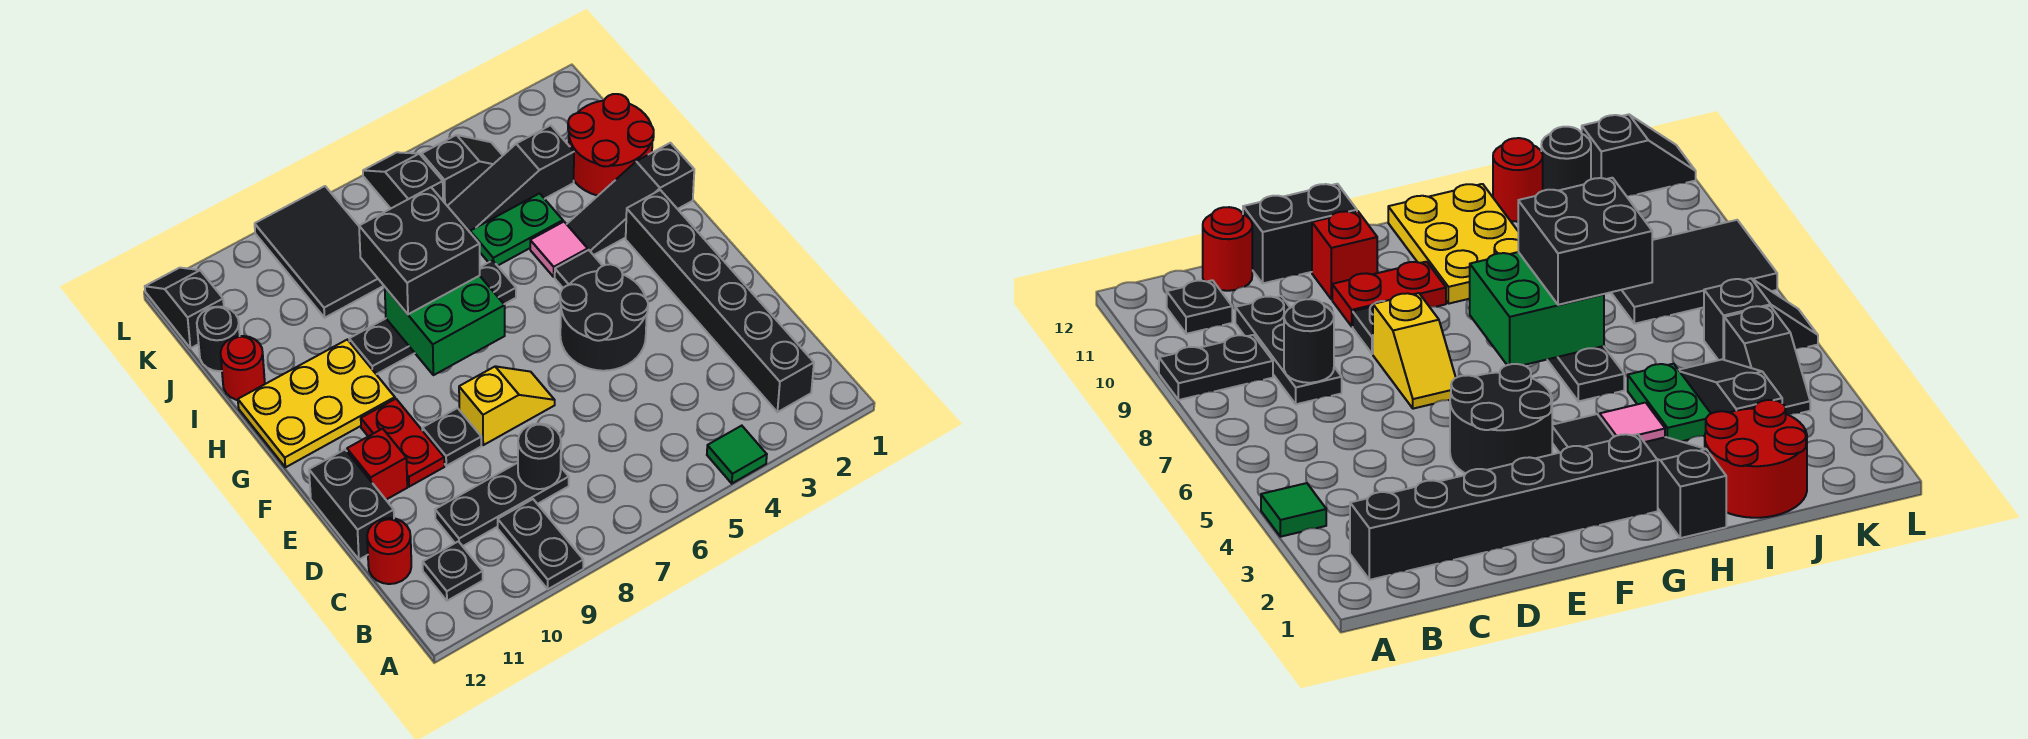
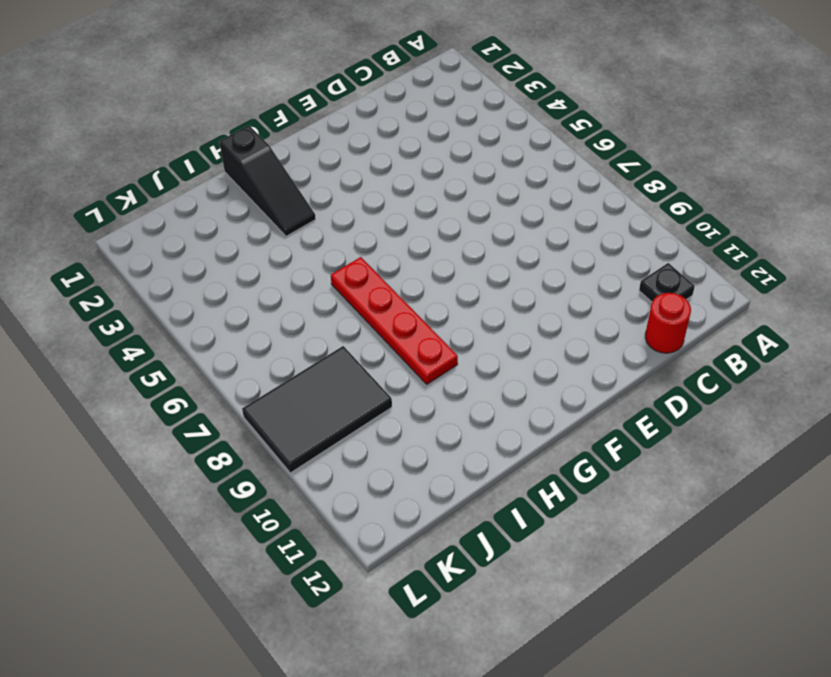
red plate H6:H9 level 1 -> black plate H6:H9 level 1
none -> green tile A4 level 1
none -> black plate A9:B9 level 1
none -> black brick B2:G2 level 1

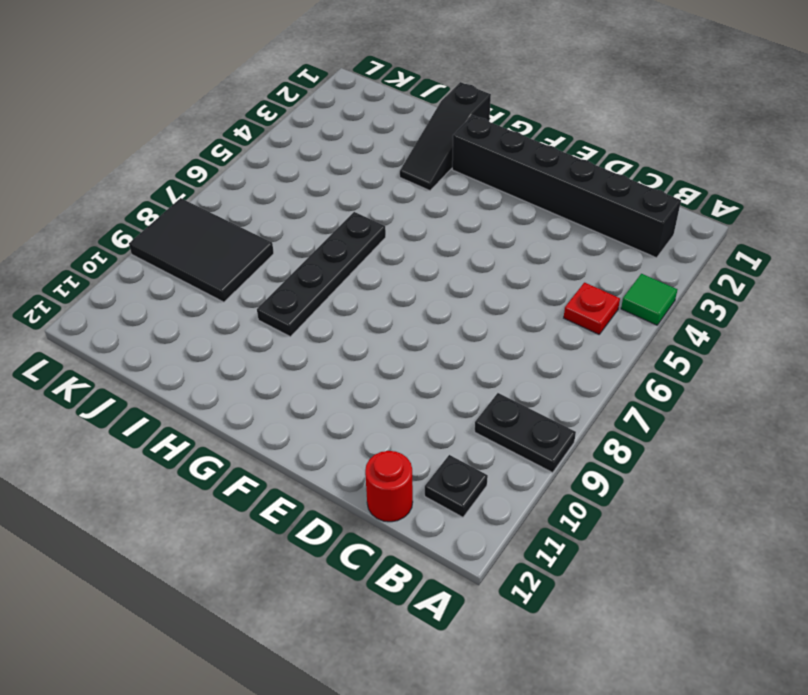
red plate B5 level 1 -> none
none -> black plate C8:C10 level 1
none -> black brick D12:E12 level 1
none -> black round brick E4:F5 level 1

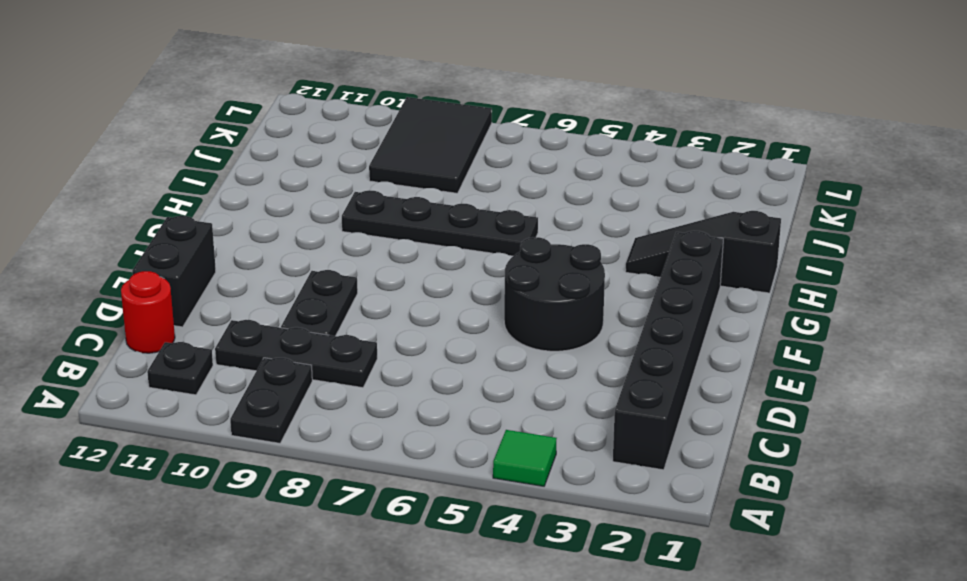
black plate D9:E9 level 1 -> black plate E9 level 1
none -> yellow slope E7:E8 level 1 top 8
none -> red plate E10:F10 level 1
none -> red brick E11 level 1

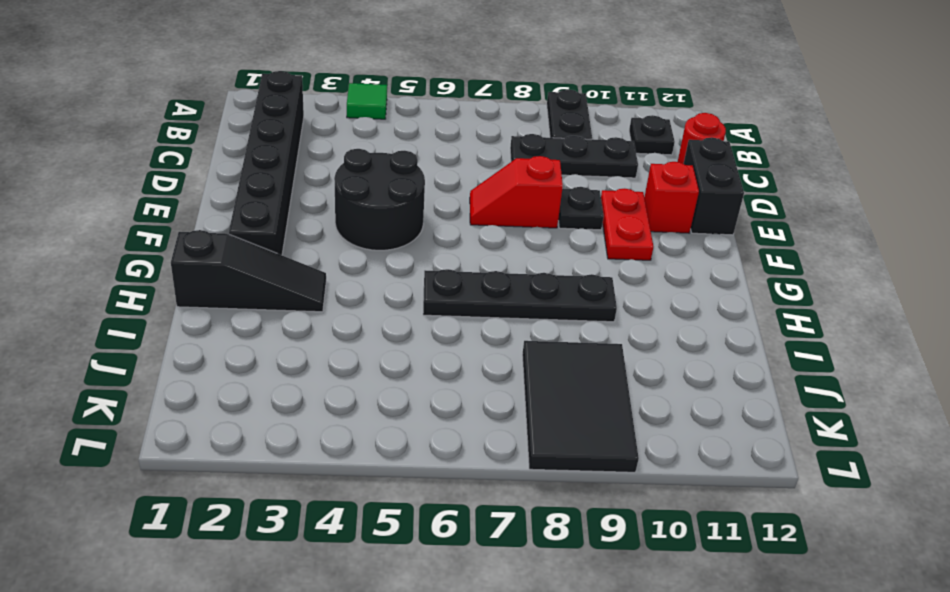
red slope E7:E8 level 1 top 8 -> yellow slope E7:E8 level 1 top 8
none -> black tile G4 level 1
none -> yellow plate G10:H12 level 1
none -> pink tile H4 level 1

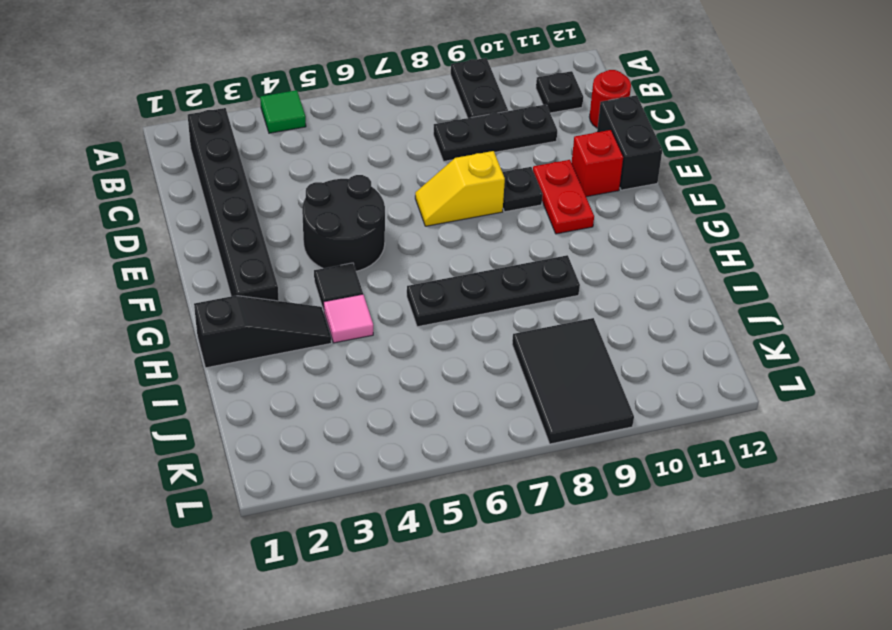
none -> yellow plate G10:H12 level 1
none -> red round brick I1:J2 level 1
none -> green plate I4:I5 level 1

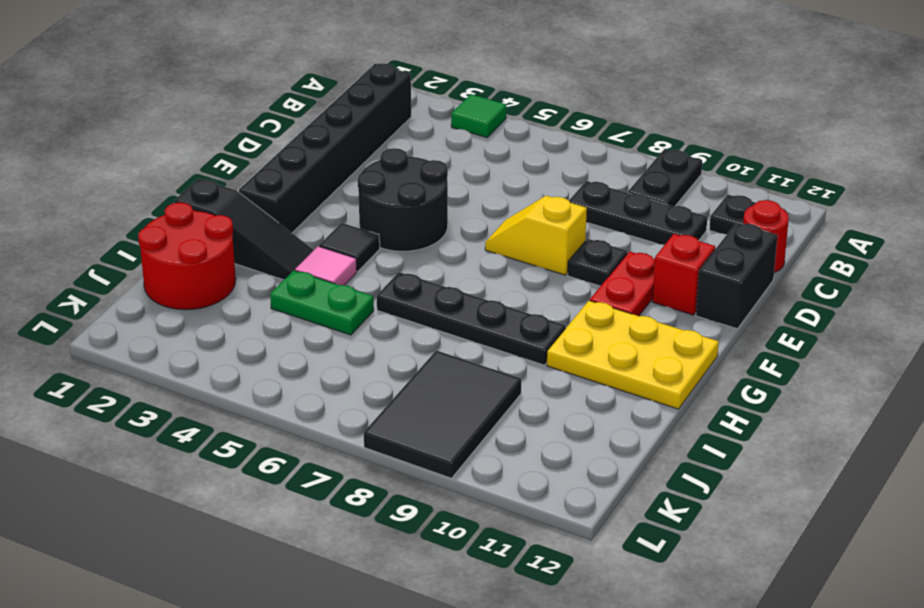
none -> red round brick I12 level 1
none -> black slope J3:J5 level 1 top 3
none -> black round brick J12 level 1

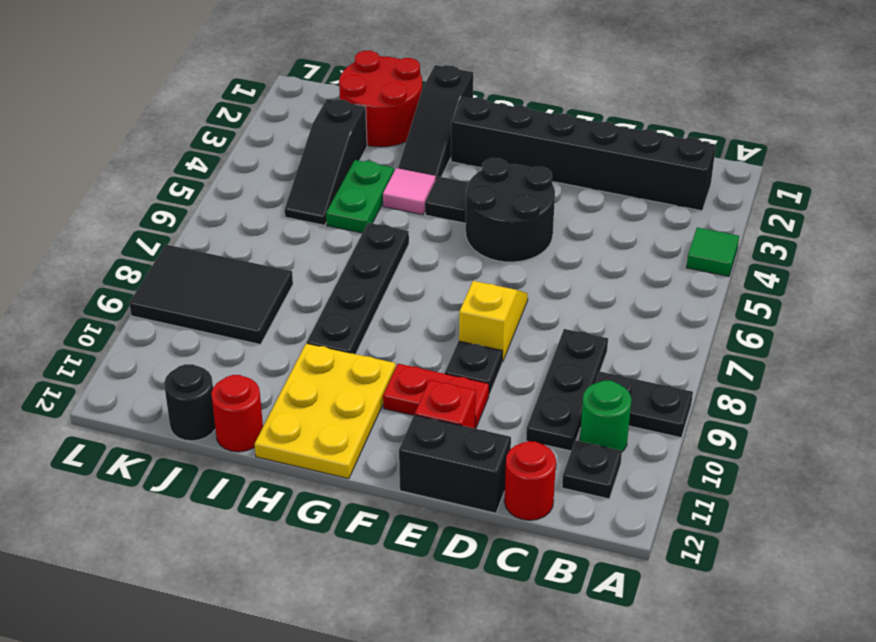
green round brick B10 level 1 -> none
none -> black slope K4:K5 level 1 top 5
none -> black slope K6:L6 level 1 top K
none -> black slope K12:L12 level 1 top K

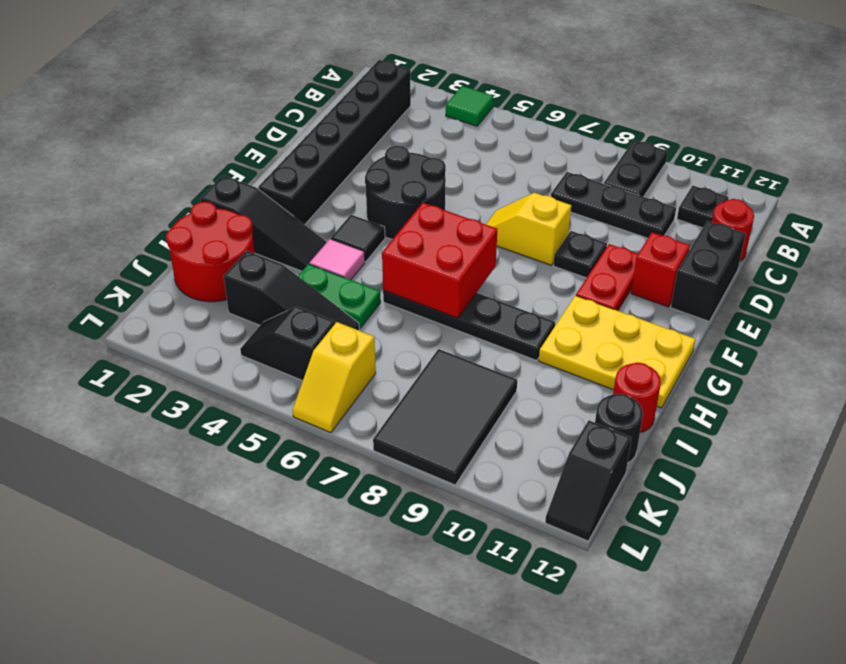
red brick G6:H7 level 2 -> green brick G7:H8 level 2
yellow slope K6:L6 level 1 top K -> black slope K6:L6 level 1 top K
none -> black round brick C8 level 2
none -> black brick H7:I8 level 3

